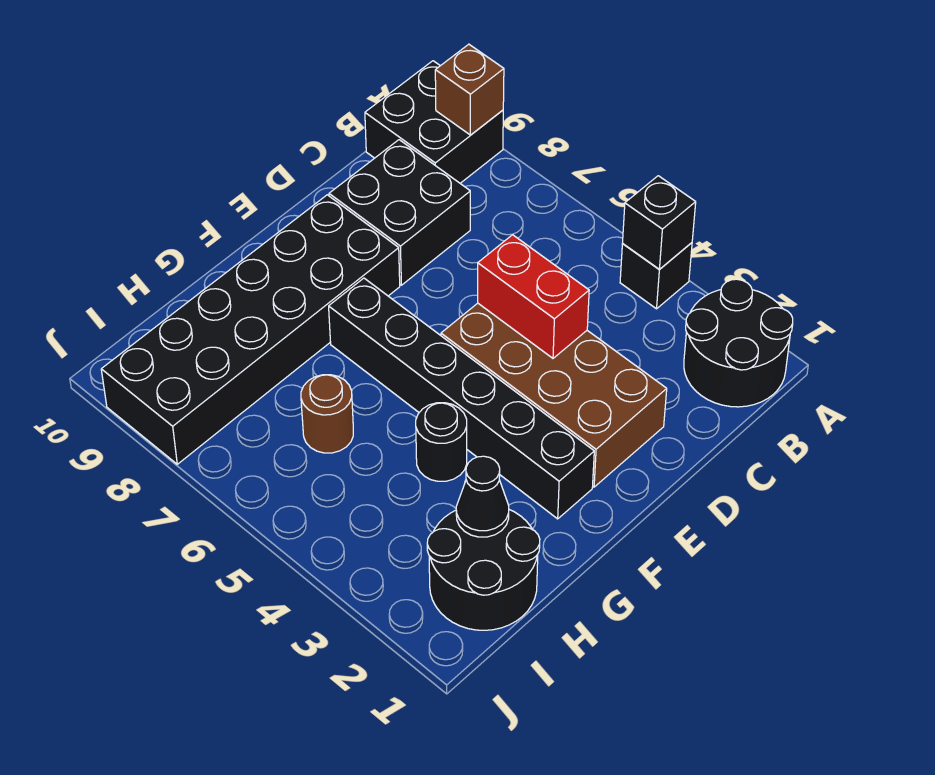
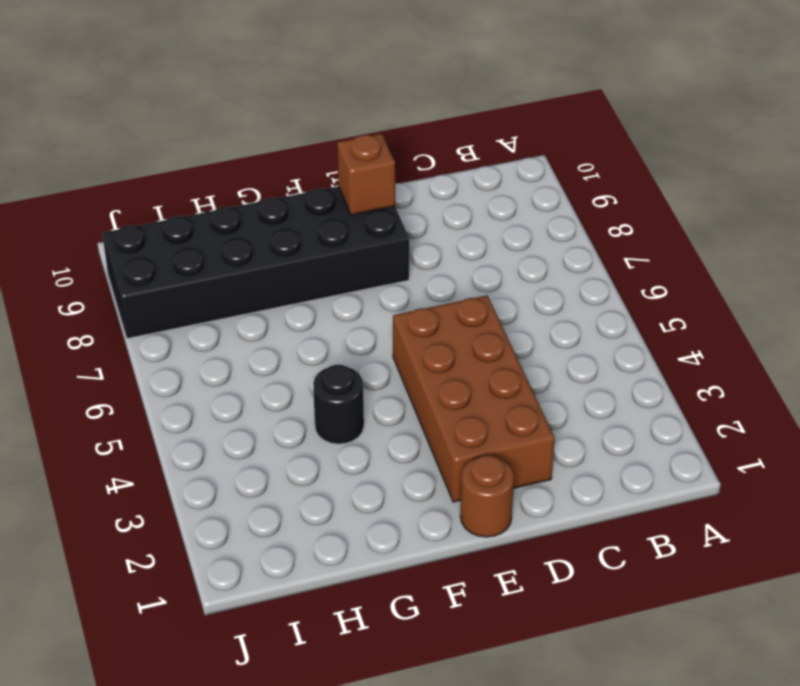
brown round brick E1 level 1 -> brown round brick H6 level 1
brown brick E9 level 2 -> brown brick A9 level 2
none -> black round brick A1:B2 level 1
none -> black brick A4 level 1
none -> black brick A9:B10 level 1

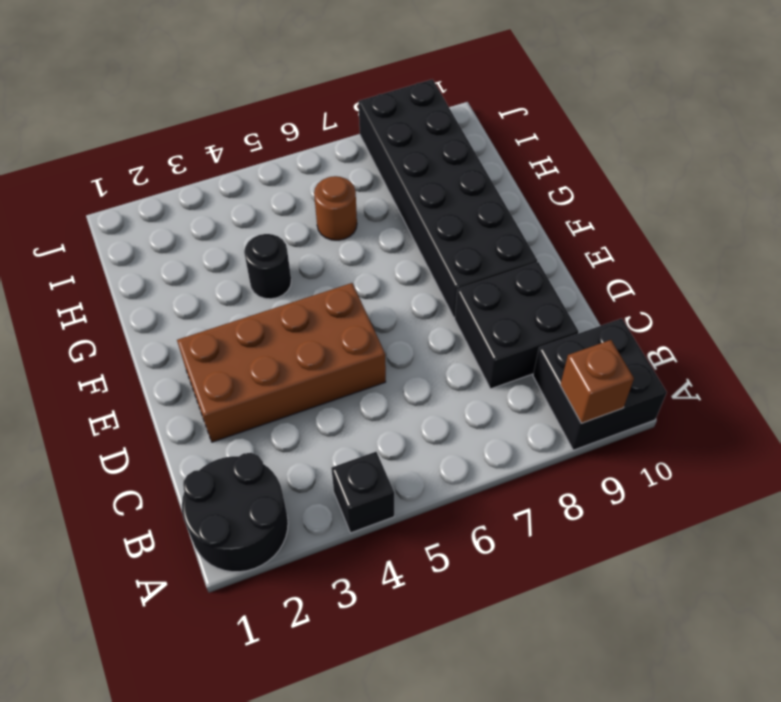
none -> black brick F2:F7 level 1
none -> black round brick H1:I2 level 1
none -> black brick A4 level 2

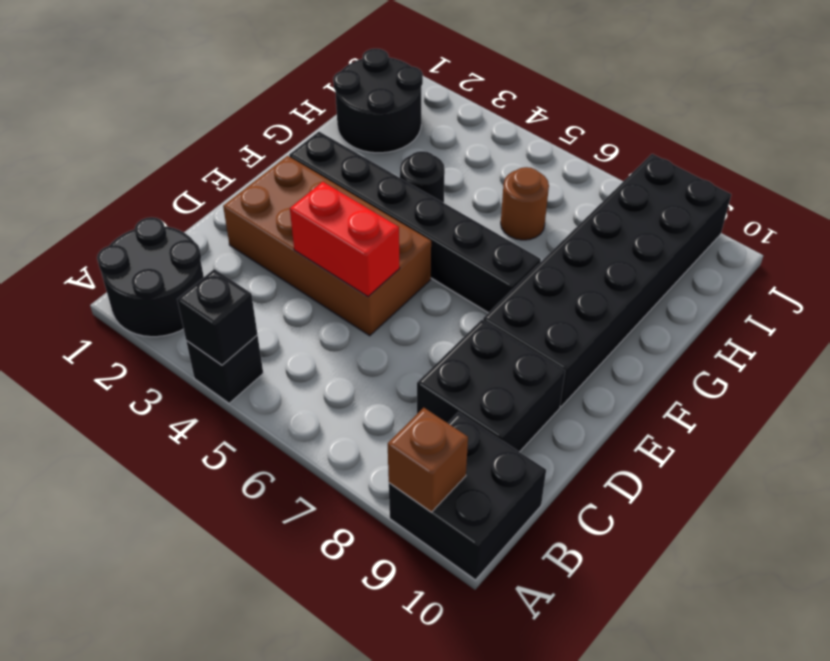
none -> black cone H2 level 2

